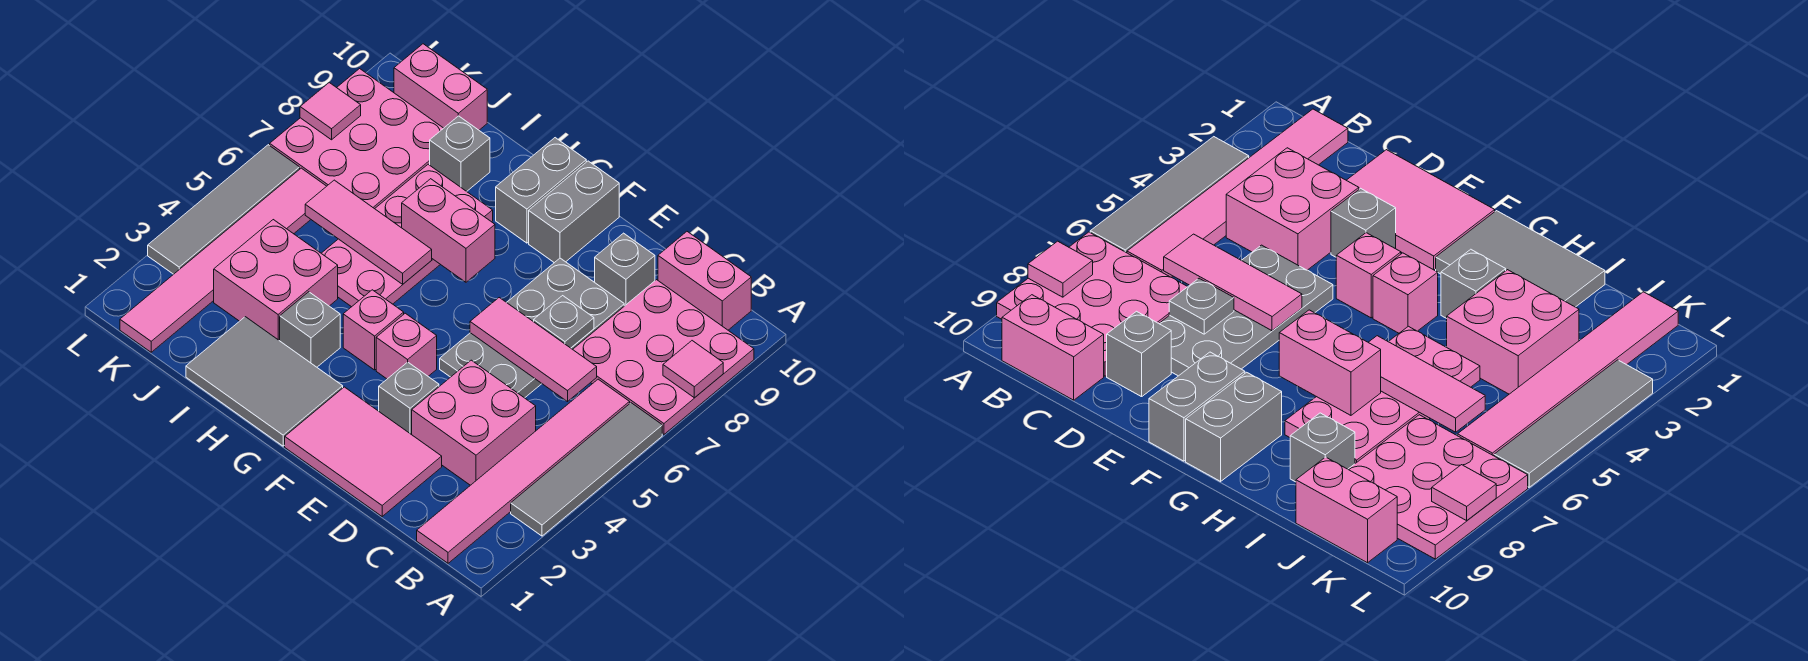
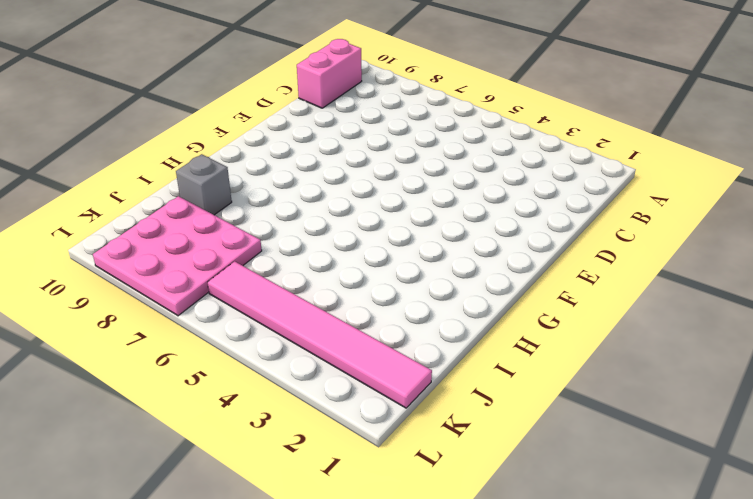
none -> grey tile A3:A6 level 1
none -> pink plate A7:C9 level 1
none -> pink tile B1:B6 level 1

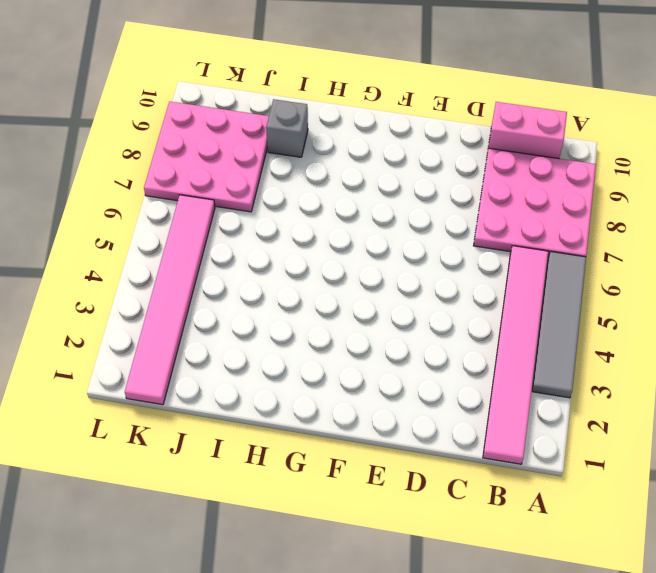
none -> pink brick C3:D4 level 1
none -> pink tile D1:F2 level 1
none -> grey plate D5:E8 level 1

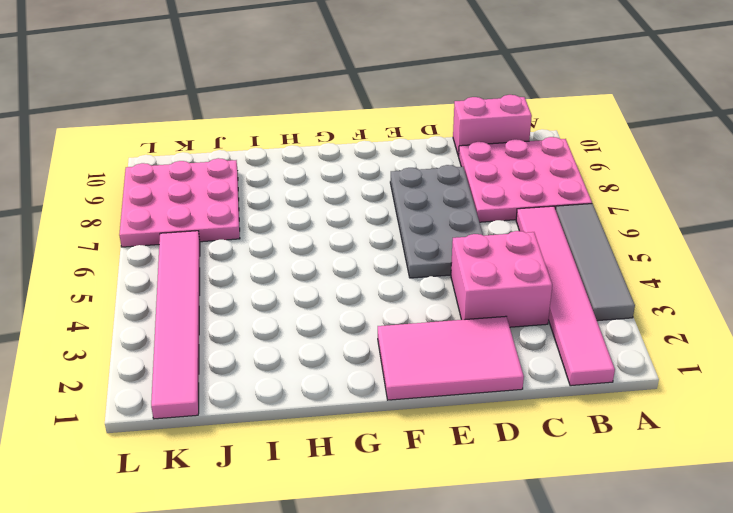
none -> grey brick D9 level 1
none -> grey brick E3 level 1
none -> pink brick F4 level 1

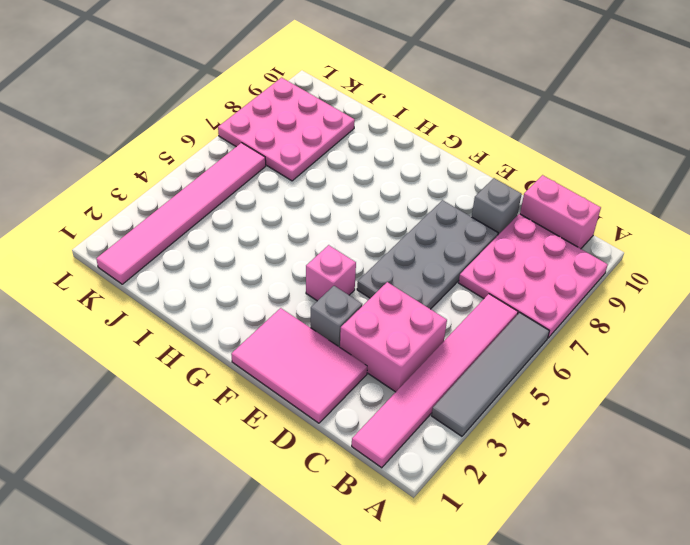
none -> grey brick F9:F10 level 1
none -> grey tile G1:I2 level 1
none -> pink brick G4 level 1

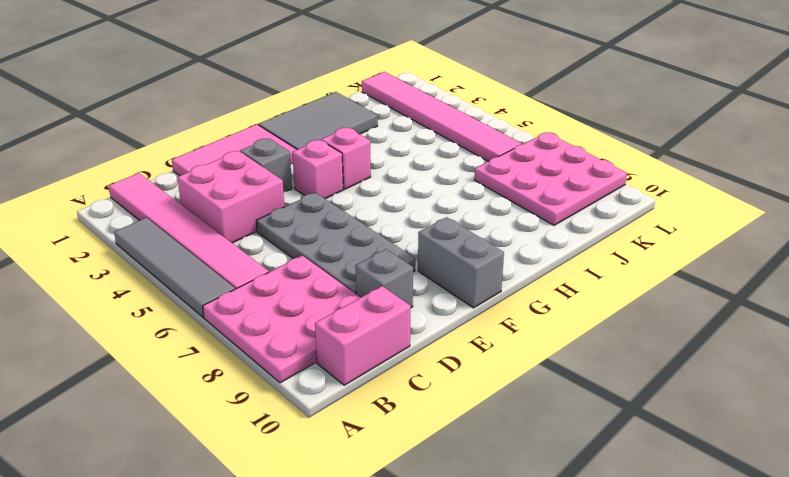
none -> grey brick G9:G10 level 1
none -> grey brick H3 level 1
none -> pink plate H5:I8 level 1

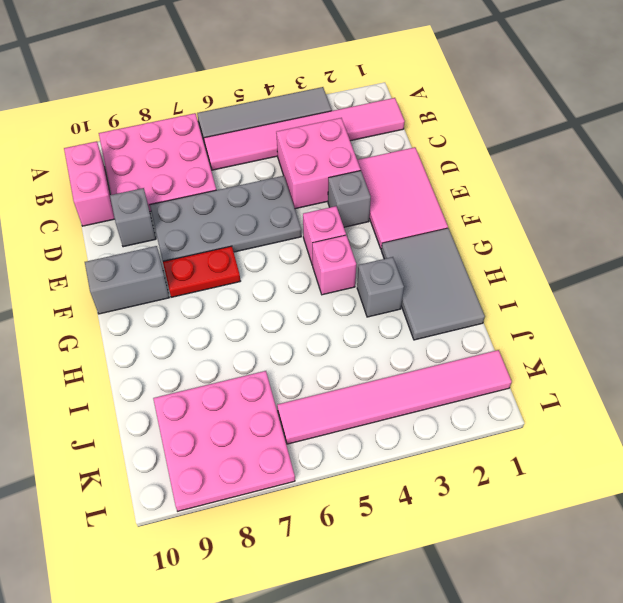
red plate F7:F8 level 1 -> none
none -> grey brick G9:G10 level 1
none -> pink plate H5:I8 level 1
none -> pink brick I3:J4 level 1

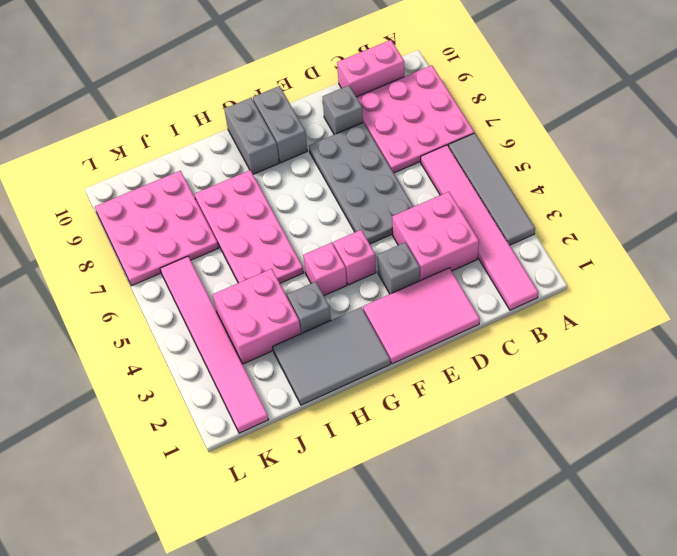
none -> grey brick I9 level 1
none -> pink brick J10:K10 level 1
none -> grey tile L3:L6 level 1

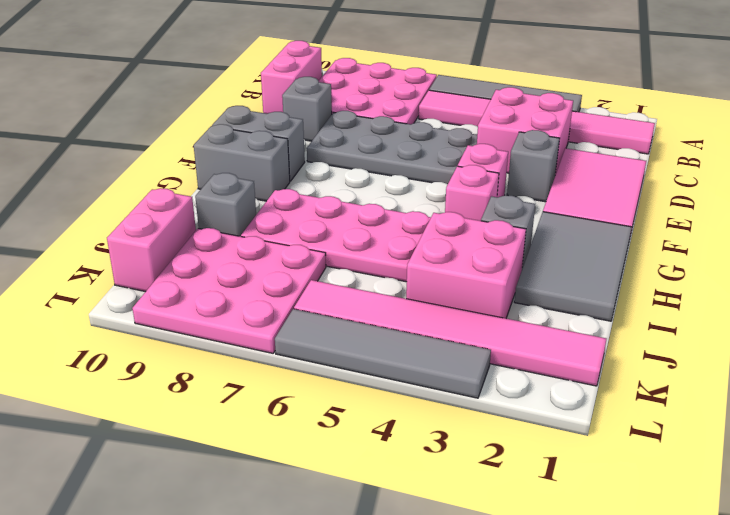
none -> pink tile A8 level 2
none -> pink tile C6:E6 level 2
none -> grey plate D7 level 2

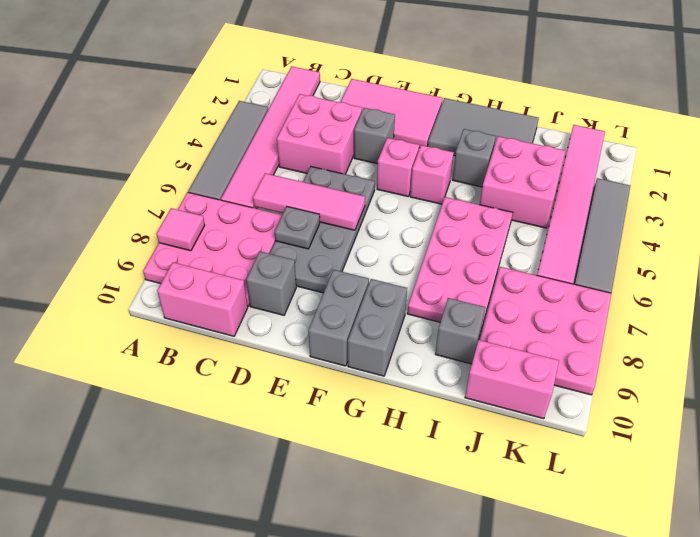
none -> pink brick G7:H7 level 2
none -> pink tile H6:J6 level 2
none -> pink tile L8 level 2

